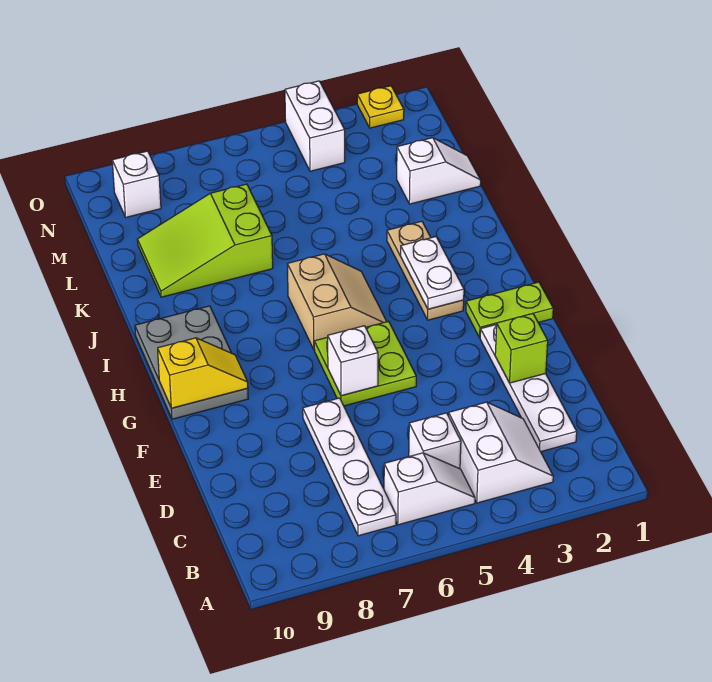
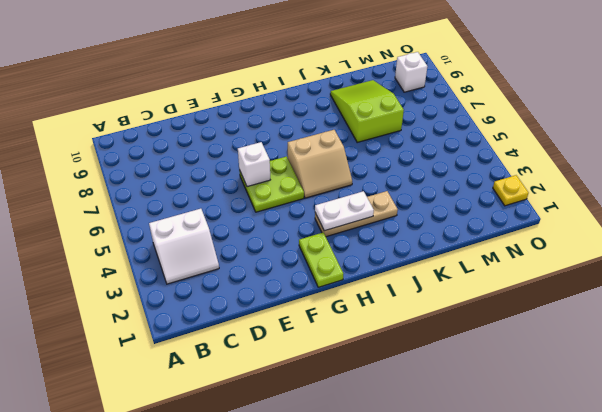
none -> white slope B5:B6 level 1 top 6
none -> white plate B7:E7 level 1
none -> white plate C2:F2 level 1

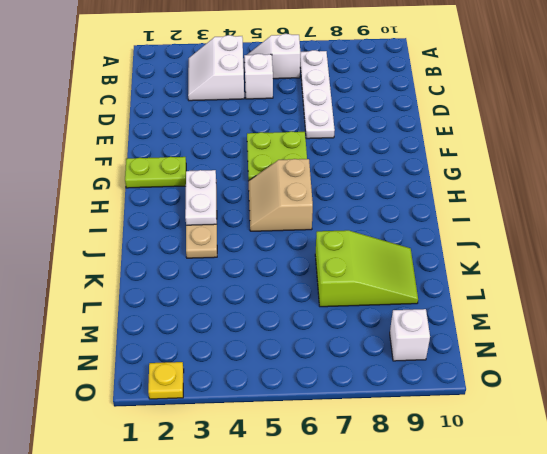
none -> white plate C2:F2 level 1
none -> grey plate G9:I10 level 1
none -> white slope L1:L2 level 1 top 2

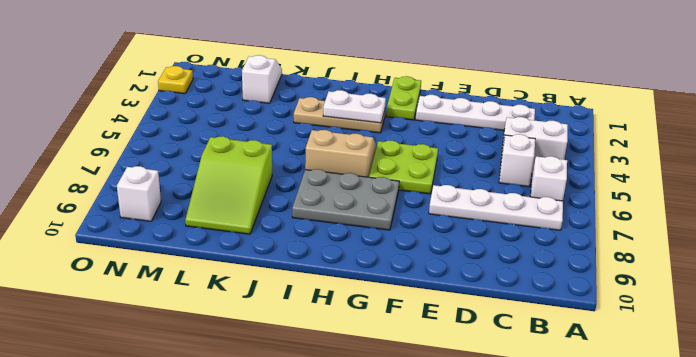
grey plate G7:I8 level 1 -> grey plate G9:I10 level 1
none -> white brick N4:O4 level 1
none -> lime brick E2 level 2
none -> white brick F6 level 2

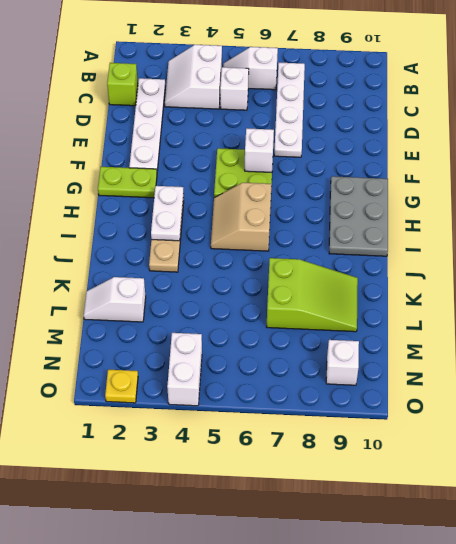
lime brick C1 level 1 -> lime brick E2 level 2
none -> yellow slope G9:G10 level 2 top 10

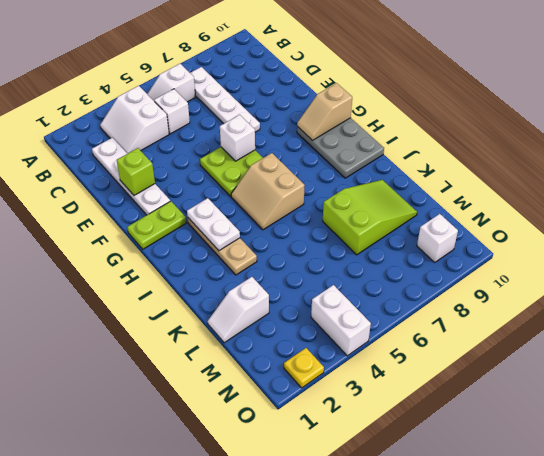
tan slope G9:G10 level 2 top 10 -> yellow slope G9:G10 level 2 top 10

